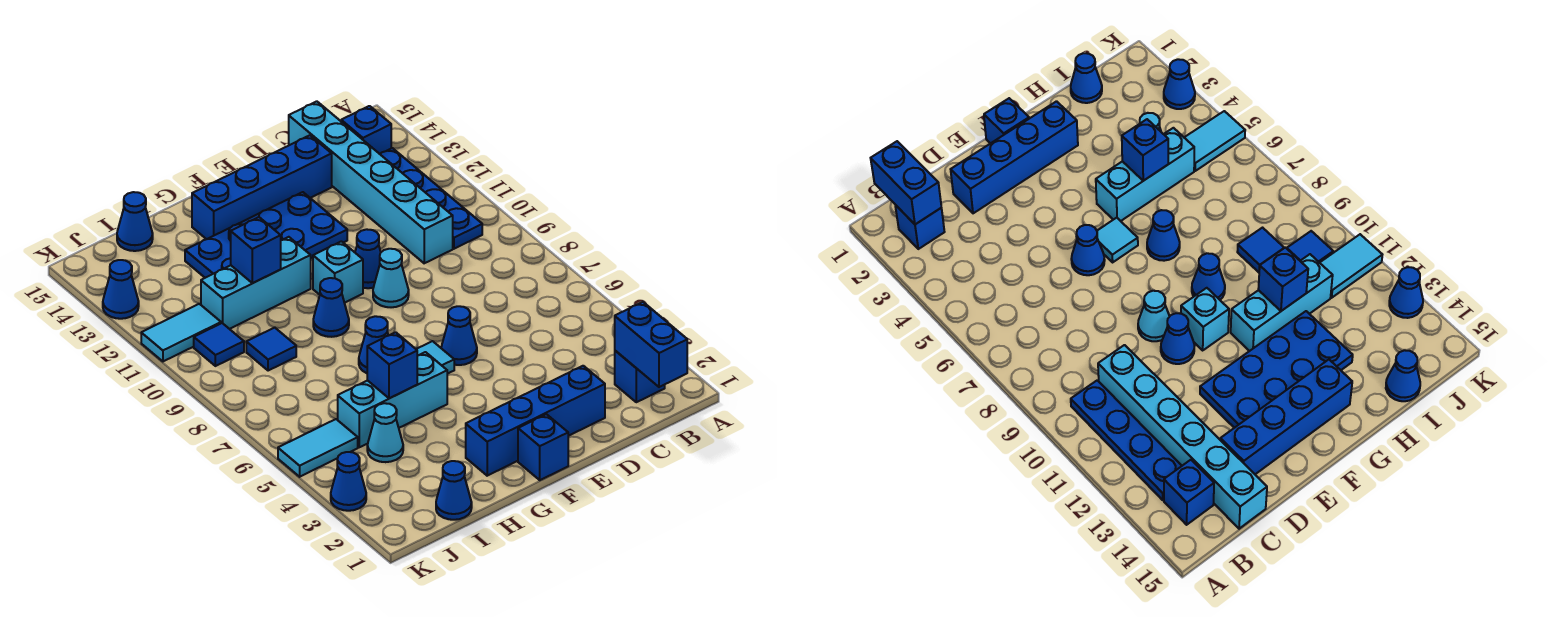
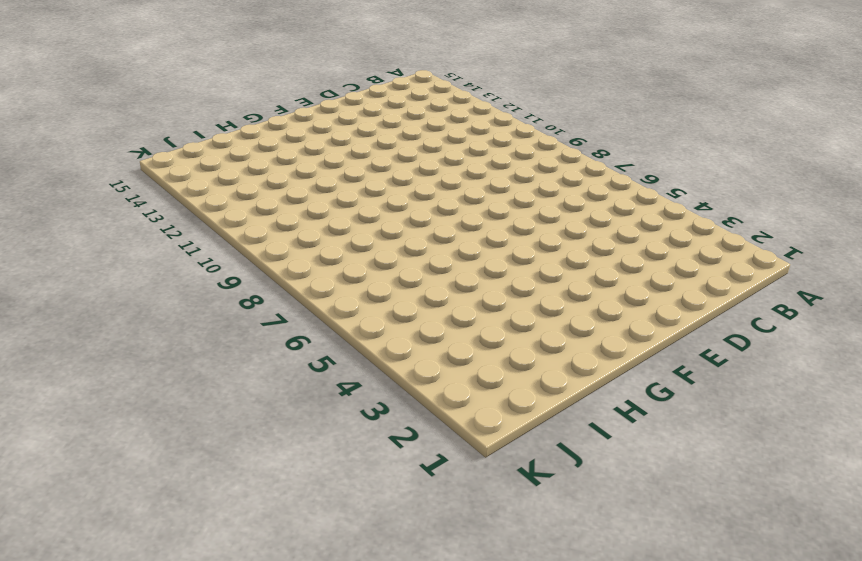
none -> blue brick B2 level 1
none -> blue plate B10:B13 level 1
none -> blue brick B14 level 1

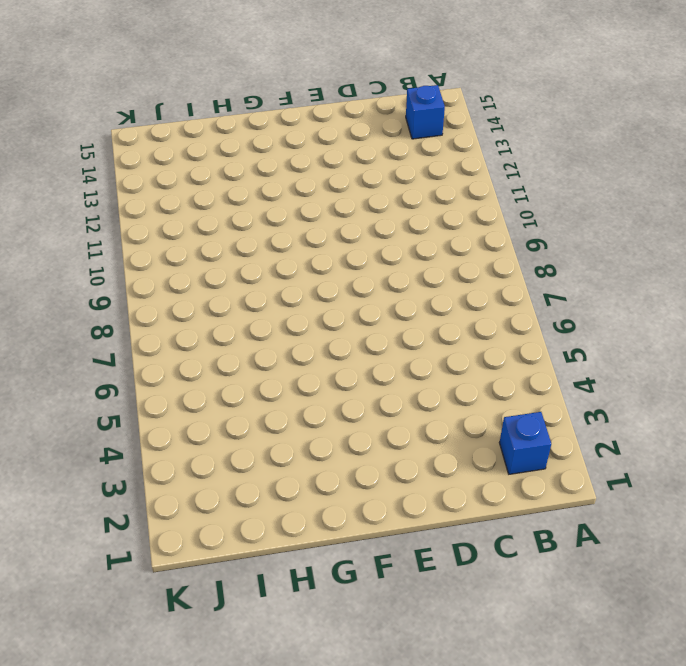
none -> blue plate B10:B13 level 1
none -> cyan brick C10:C15 level 1
none -> blue brick D2:G2 level 1

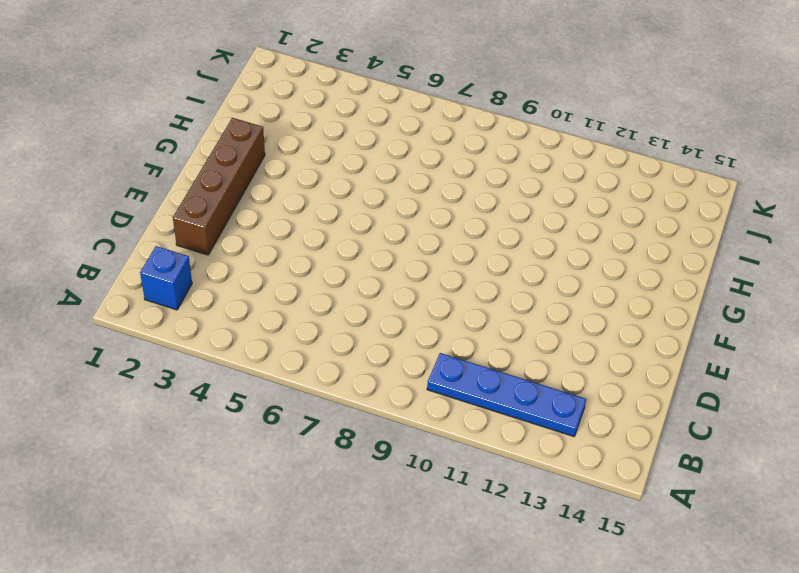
brown brick D2:G2 level 1 -> blue brick D2:G2 level 1
none -> blue brick B14 level 1
none -> cyan brick C10:C15 level 1
none -> blue brick D14:G14 level 1

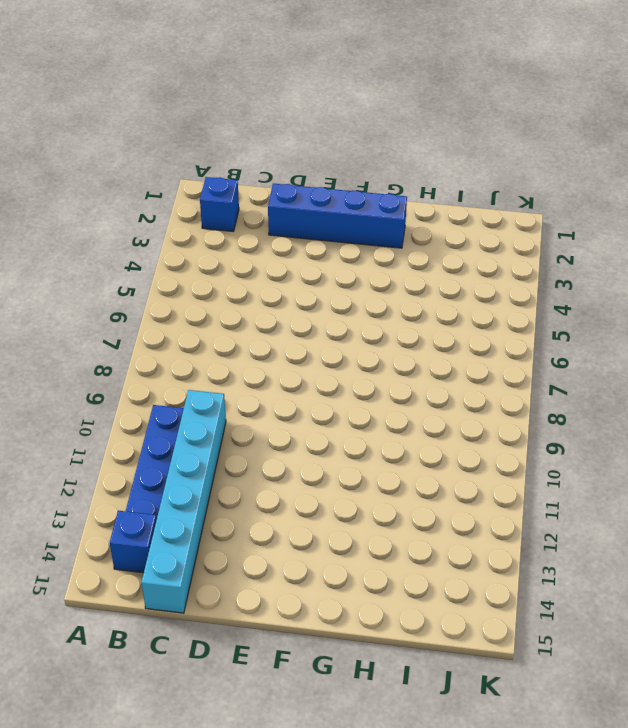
none -> blue brick D14:G14 level 1
none -> blue cone E6 level 1
none -> cyan cone E9 level 1

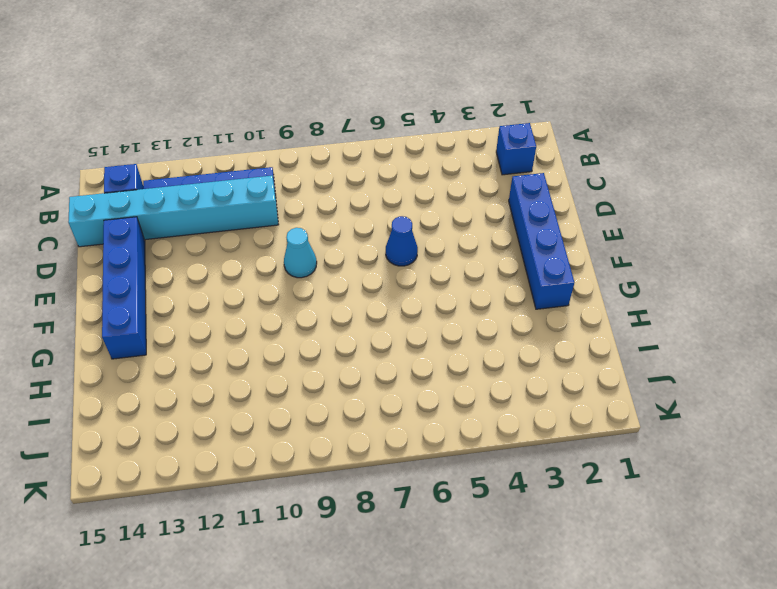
none -> blue cone E10 level 1
none -> blue plate E12:H13 level 1
none -> blue brick F1 level 1

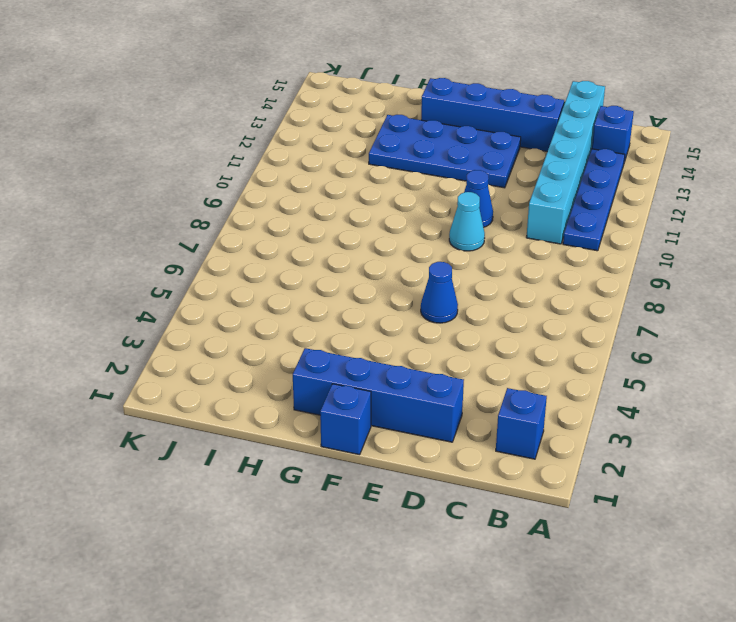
none -> cyan tile F6 level 1
none -> cyan brick F10 level 1
none -> cyan brick G5:I5 level 1

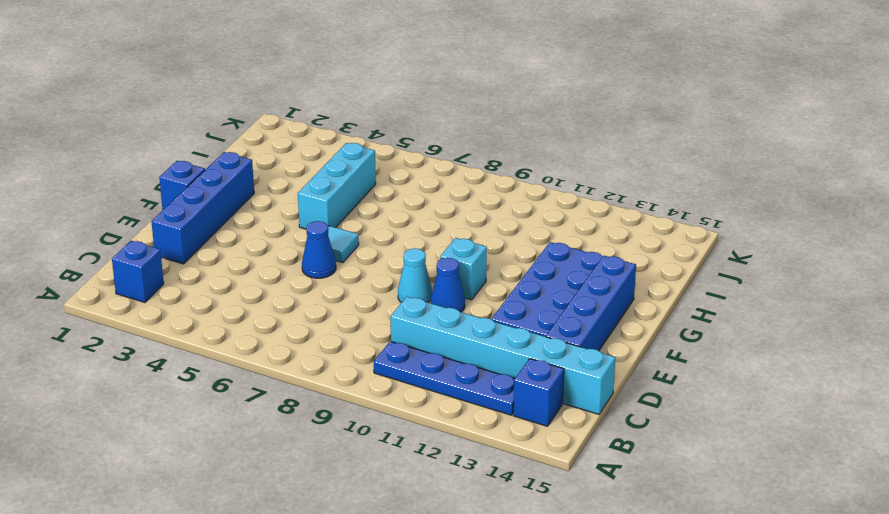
none -> blue cone G7 level 1
none -> blue cone G9 level 1
none -> cyan brick G11:I11 level 1

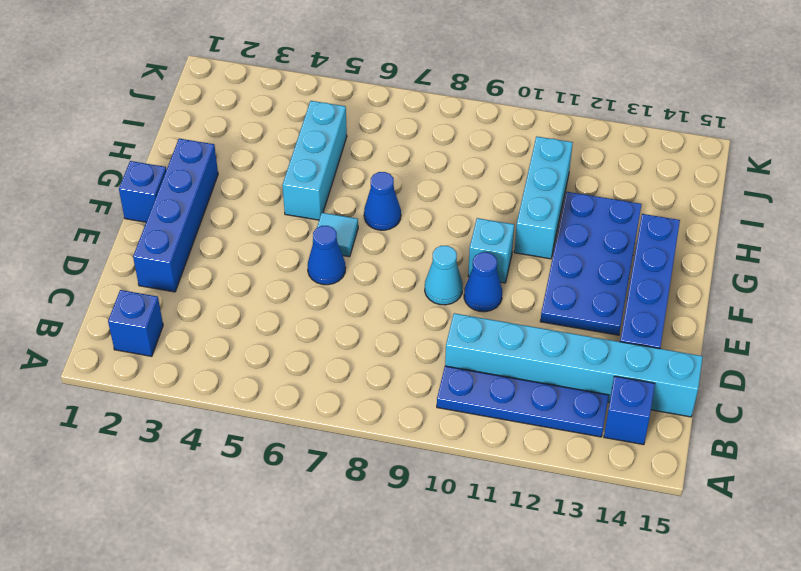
none -> blue cone G9 level 1
none -> blue cone I1 level 1
none -> cyan cone I4 level 1

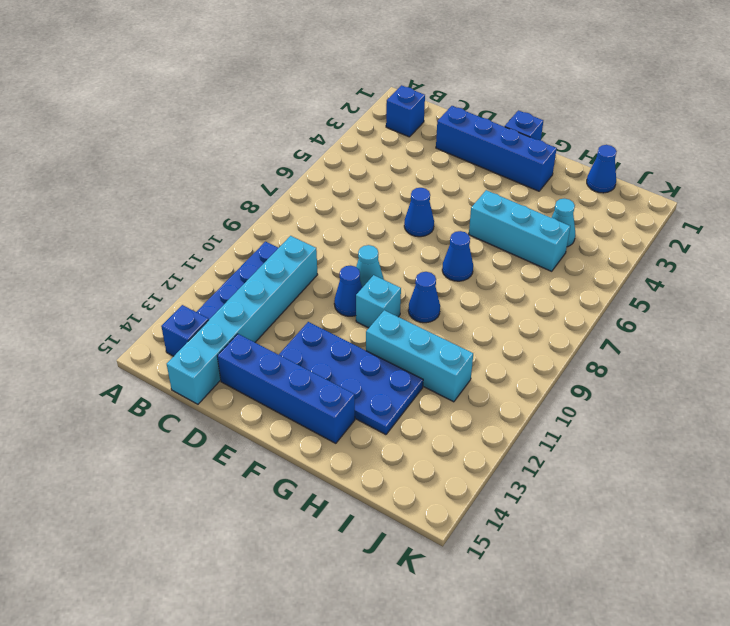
none -> cyan tile F6 level 1
none -> blue tile I9 level 1
none -> blue cone I15 level 1

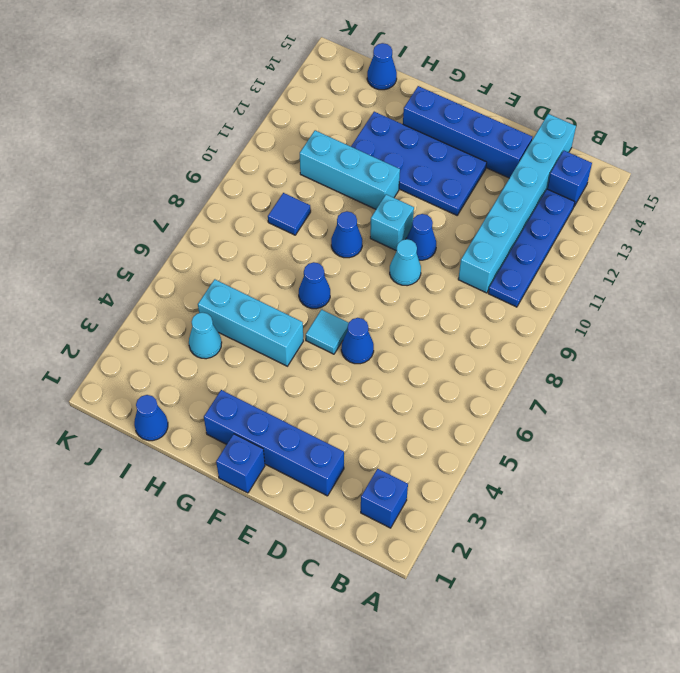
none -> cyan tile J5:K5 level 1
none -> blue tile J10 level 1
none -> cyan tile J11:K11 level 1

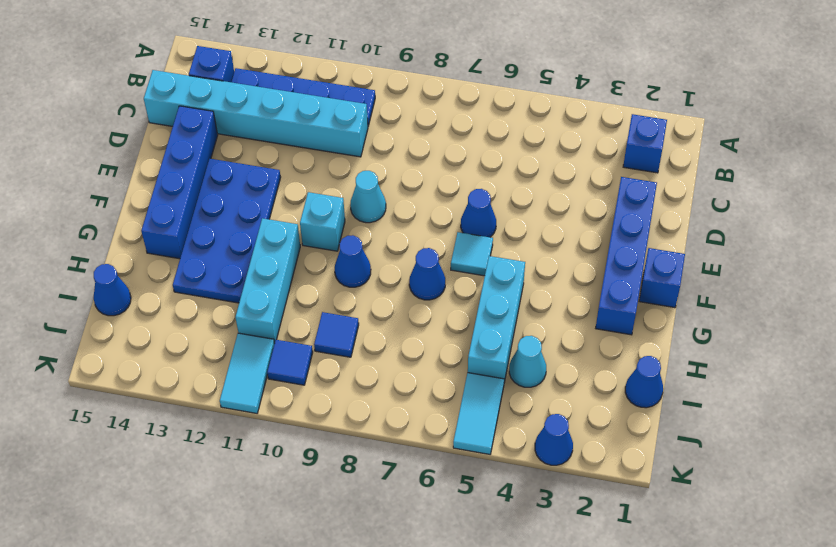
none -> blue cone E10 level 1
none -> blue cone K13 level 1
none -> blue brick B1:B2 level 2

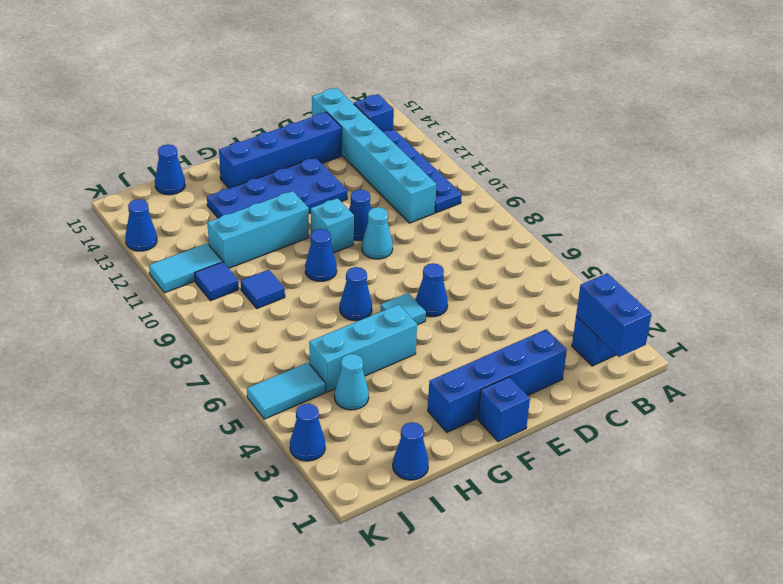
none -> blue brick H5 level 2
none -> blue brick H11 level 2

